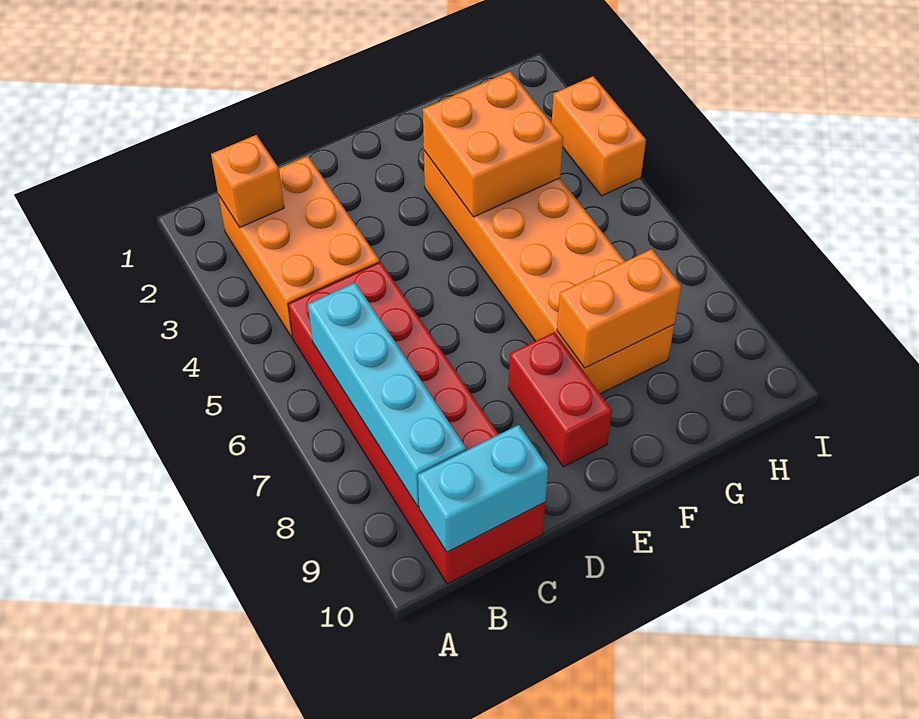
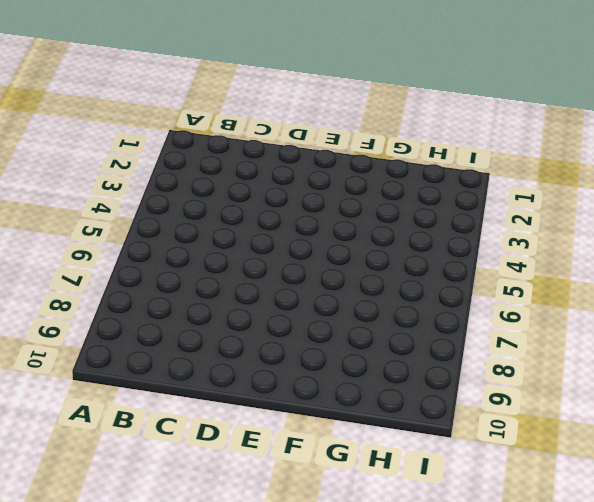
none -> orange brick B2:C4 level 1
none -> red brick B5:C10 level 1

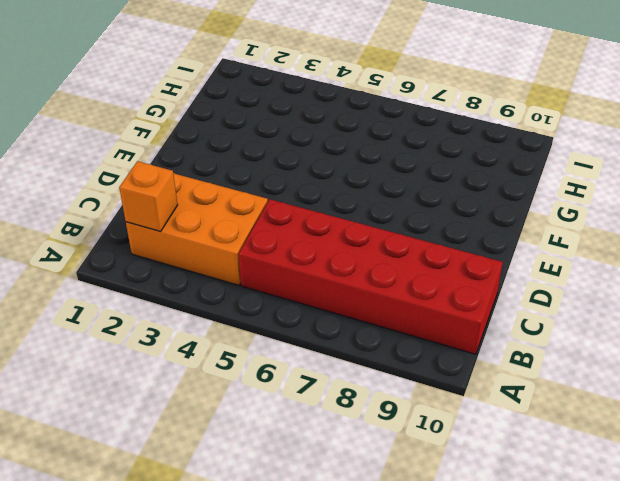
none -> red brick E8:E9 level 1
none -> orange brick F3:G8 level 1

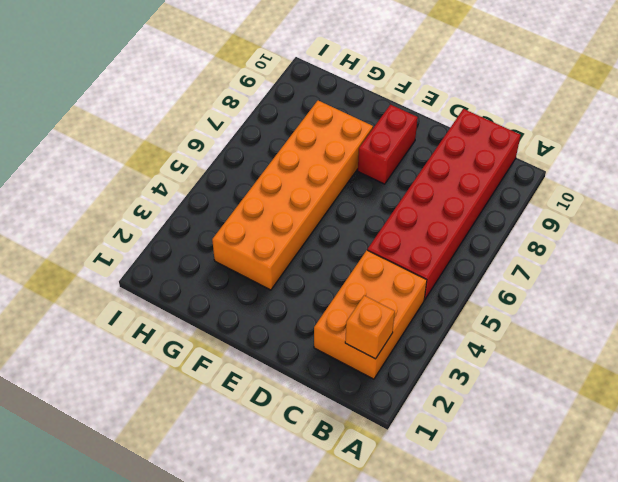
none -> orange brick I3:I4 level 1
none -> cyan brick B6:B9 level 2

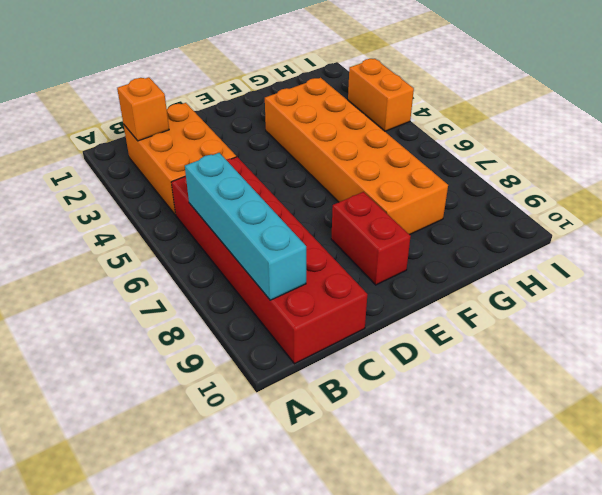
none -> cyan brick B10:C10 level 2
none -> orange brick F3:G4 level 2

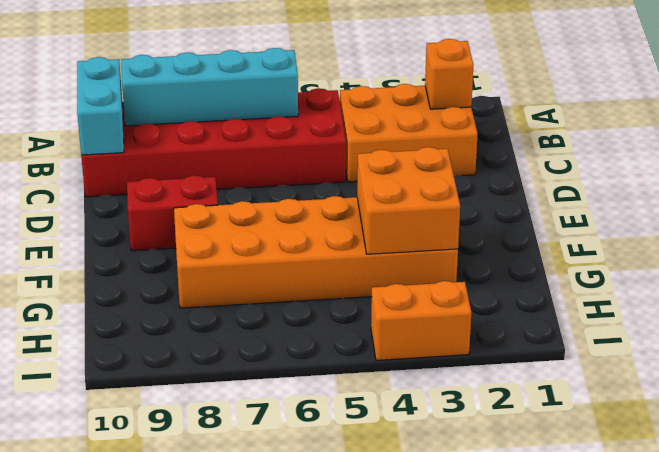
none -> orange brick F8:G8 level 2

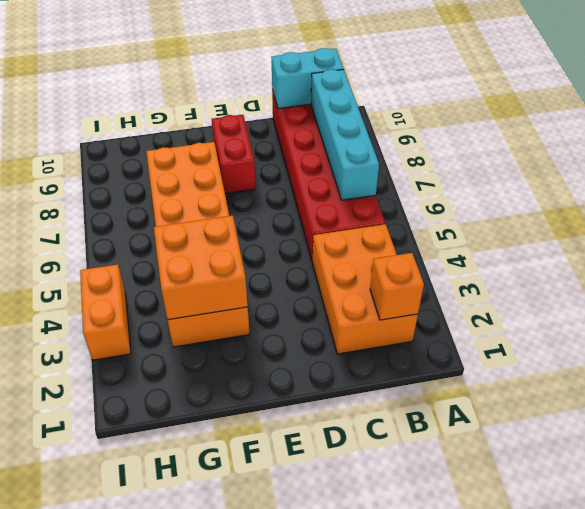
none -> orange brick F8:G8 level 2

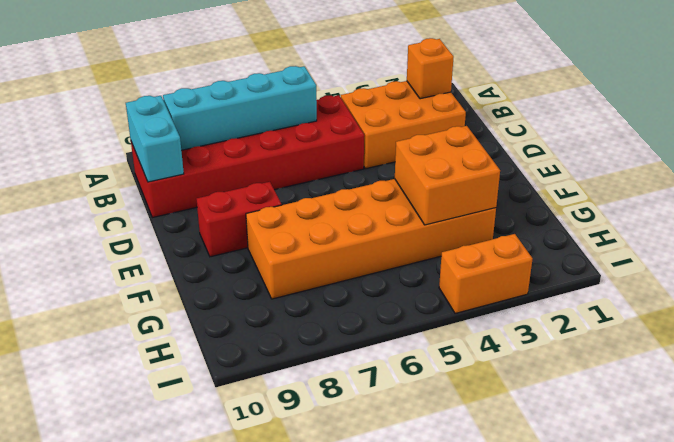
none -> orange brick F8:G8 level 2

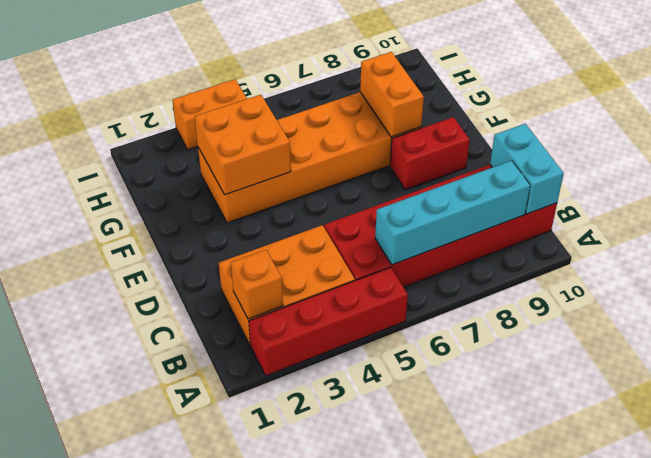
red brick A2:A5 level 1 -> none

